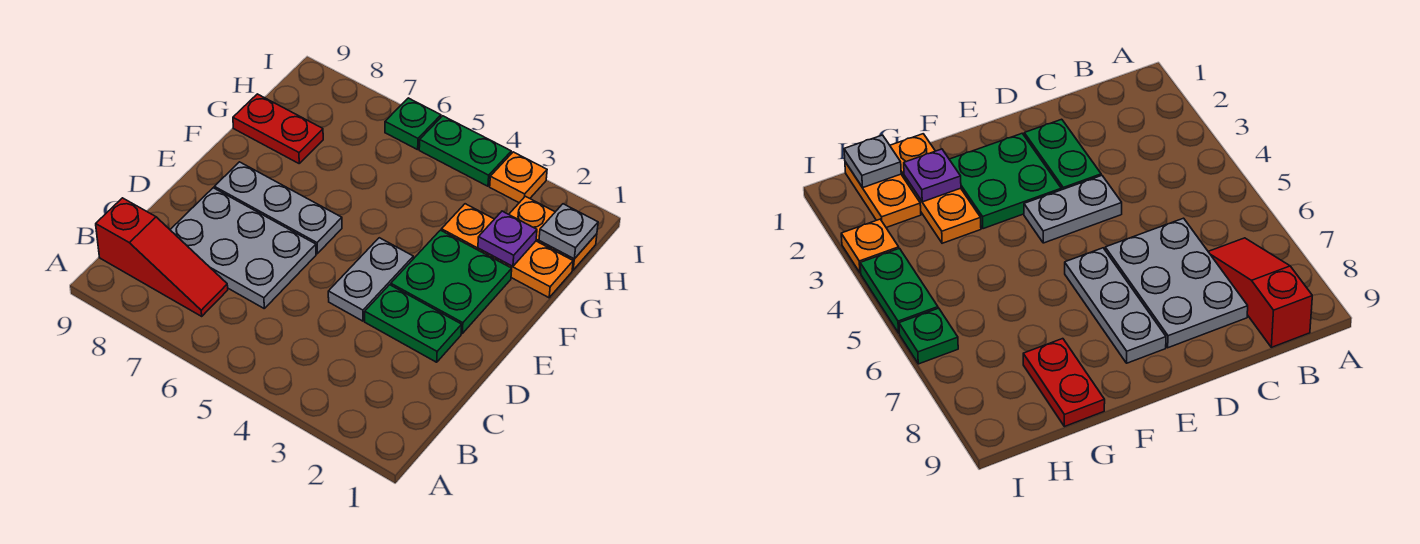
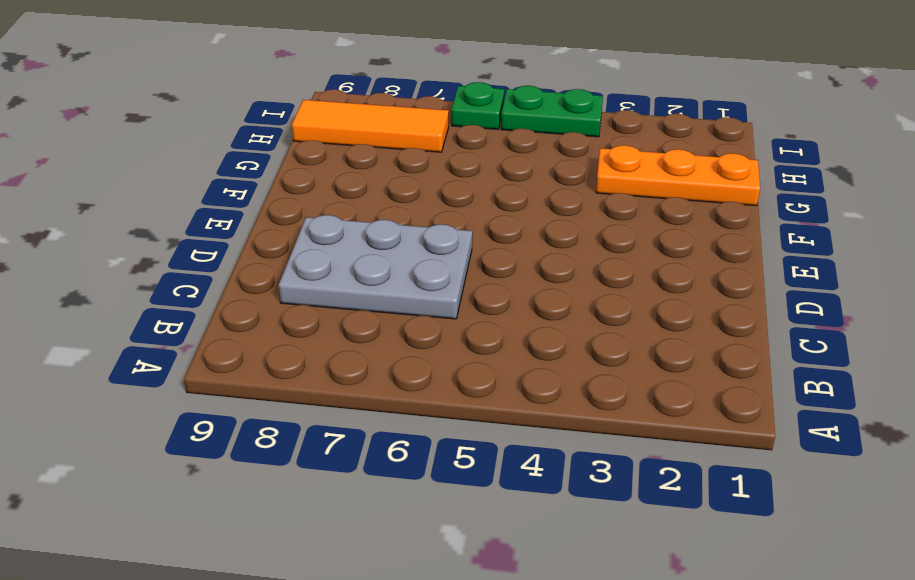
orange tile H7:H9 level 1 -> none
none -> red slope B7:B9 level 1 top 9
none -> green plate D2:D3 level 1
none -> grey plate D4:E4 level 1

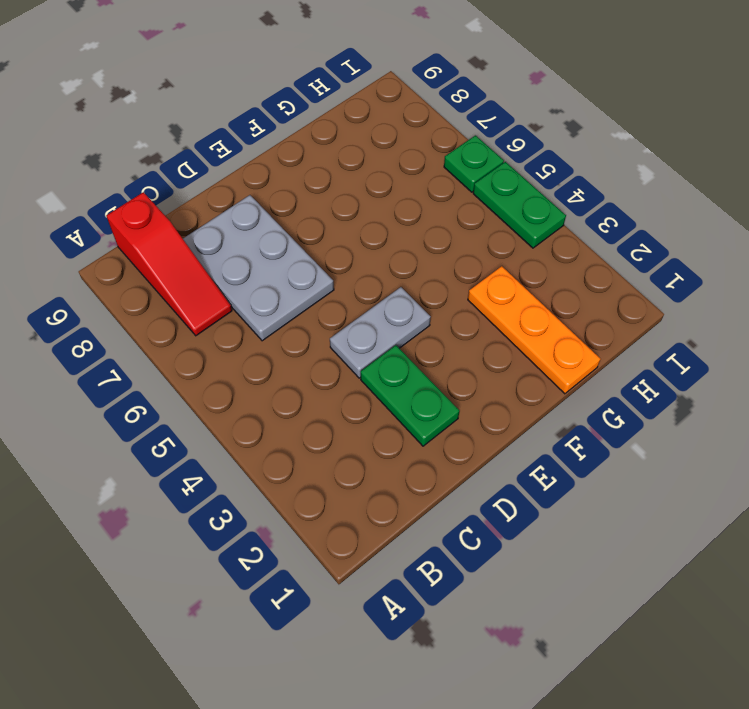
none -> green plate E2:F3 level 1
none -> grey plate E6:E8 level 1
none -> red plate G8:G9 level 1

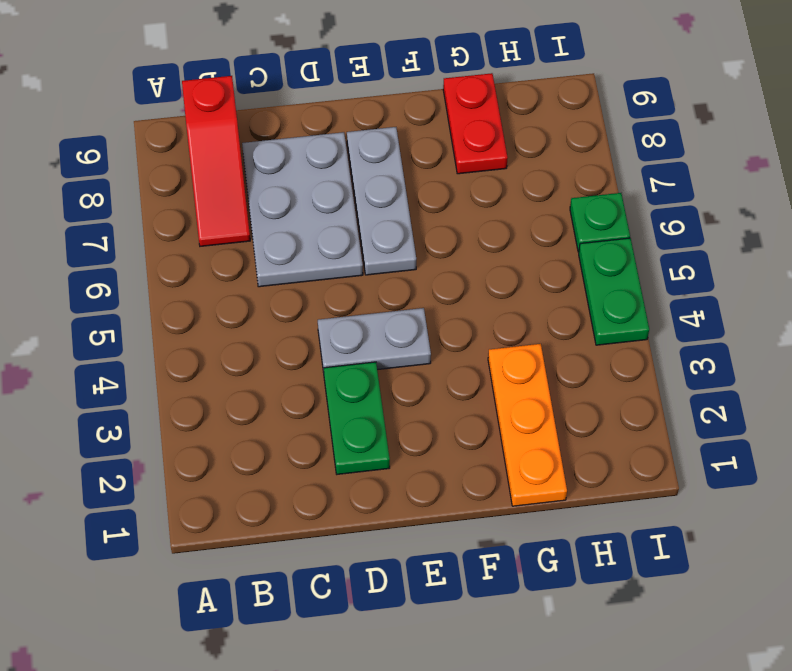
none -> green plate E2:F3 level 1
none -> orange plate H1:H2 level 1
none -> orange plate I3 level 1

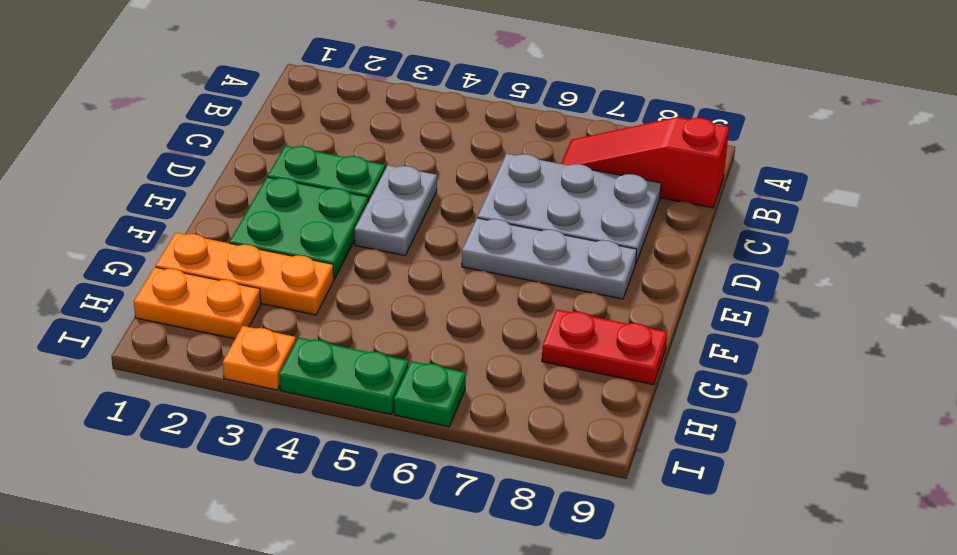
none -> purple plate G2 level 2
none -> grey plate H1 level 2

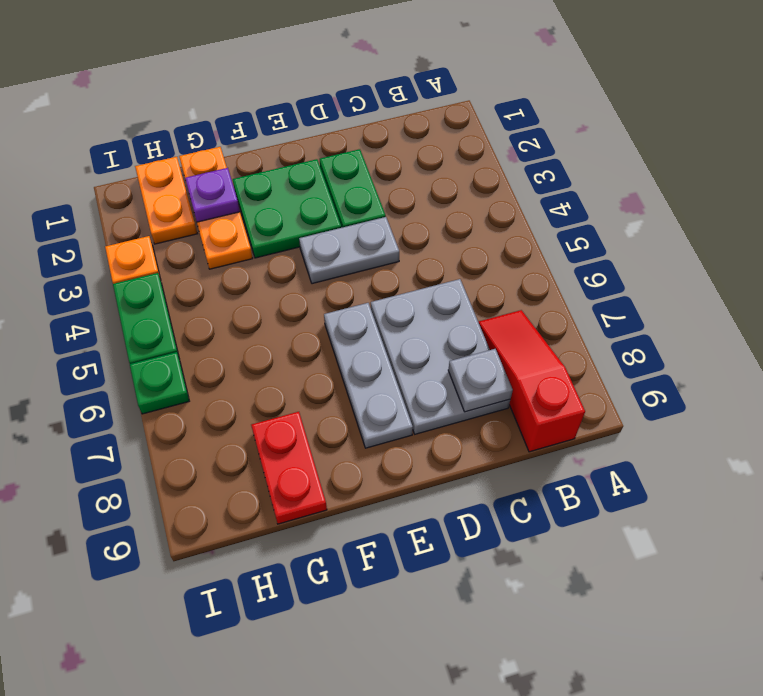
grey plate C8 level 2 -> grey plate H1 level 2

